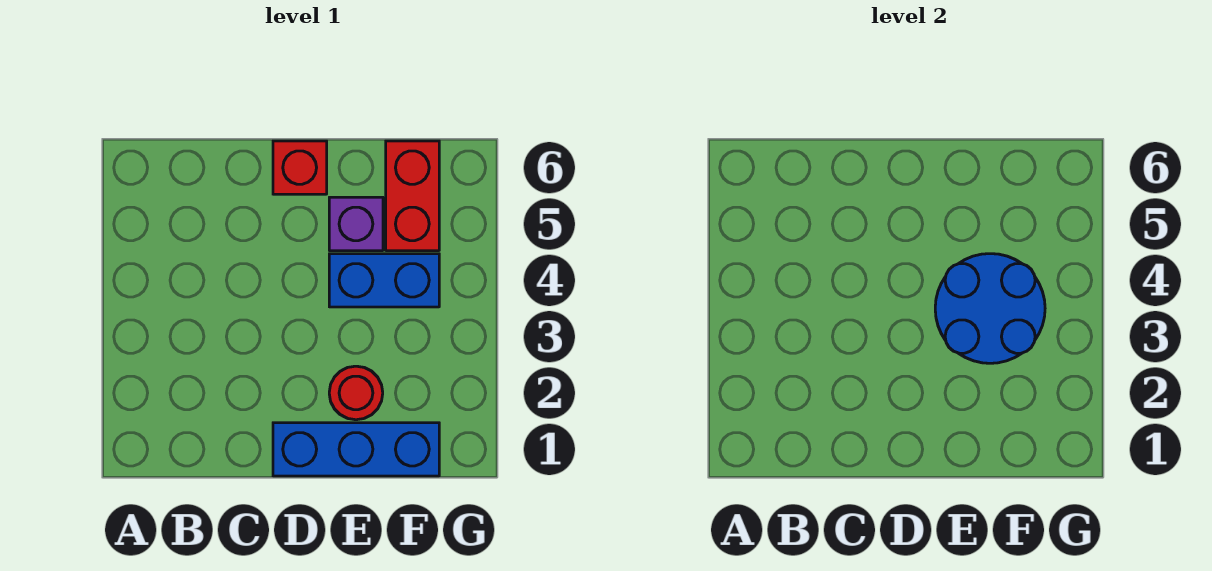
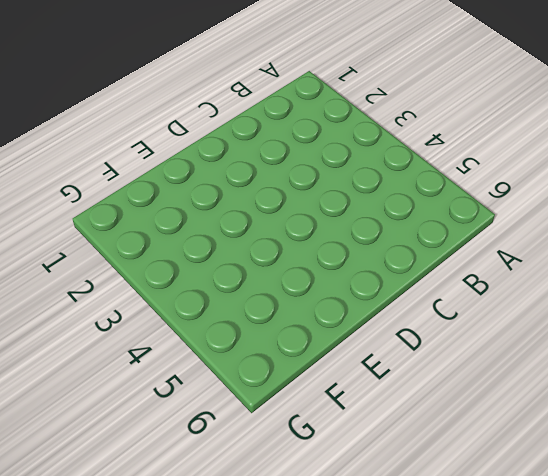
none -> blue brick D1:F1 level 1
none -> red brick D6 level 1

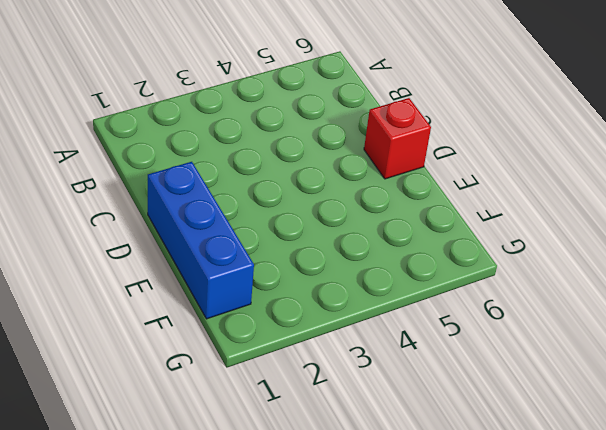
none -> red round brick E2 level 1
none -> blue brick E4:F4 level 1

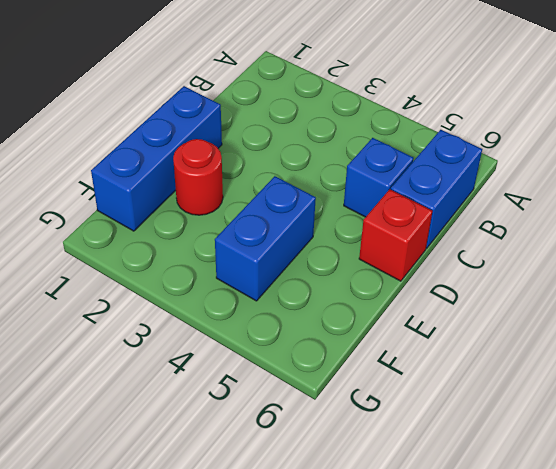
blue brick B6:C6 level 1 -> none
blue brick C5 level 1 -> none
none -> purple brick E5 level 1
none -> red brick F5:F6 level 1

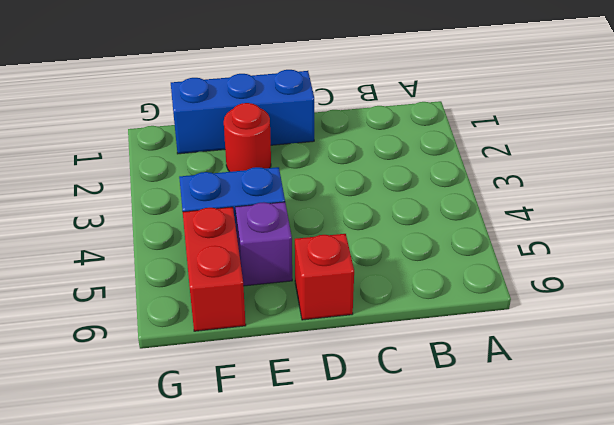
none -> blue round brick E3:F4 level 2

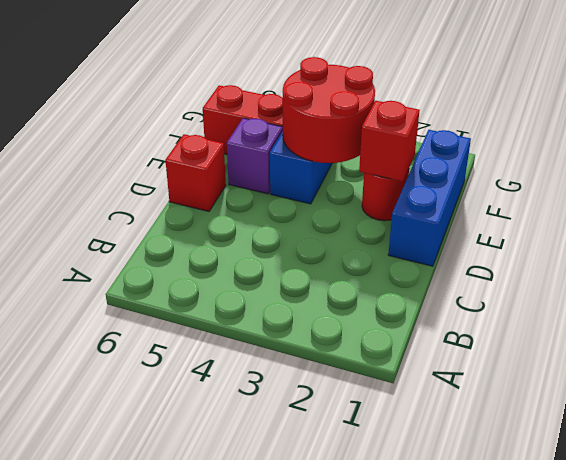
red brick E2 level 2 -> none
red round brick E3:F4 level 2 -> blue round brick E3:F4 level 2

